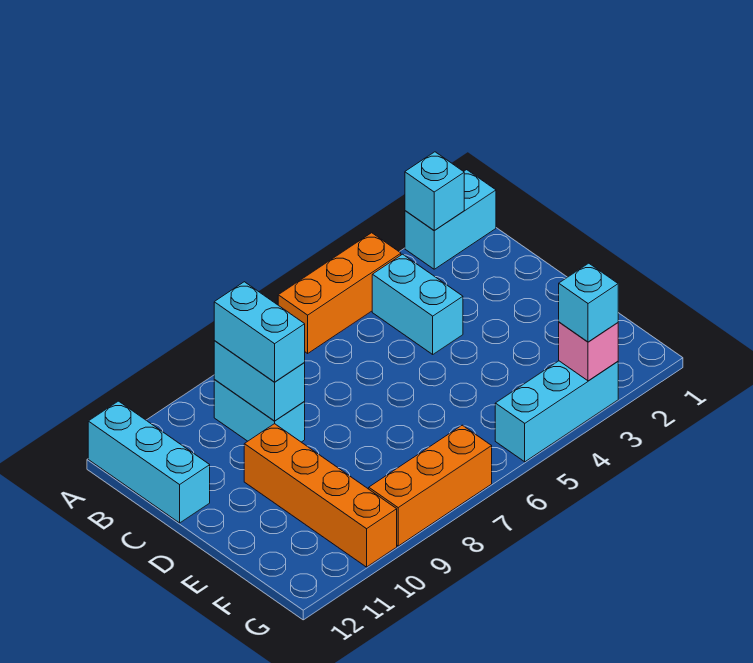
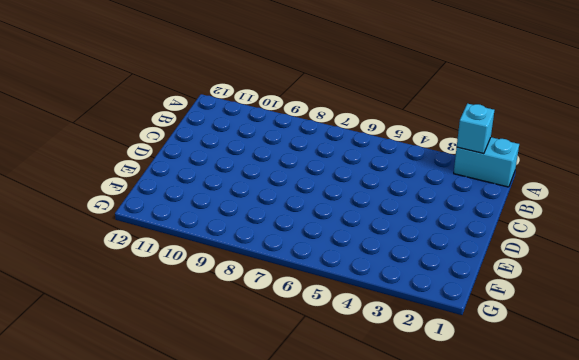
none -> orange brick A4:A6 level 1
none -> cyan brick A12:C12 level 1
none -> cyan brick B4:C4 level 1

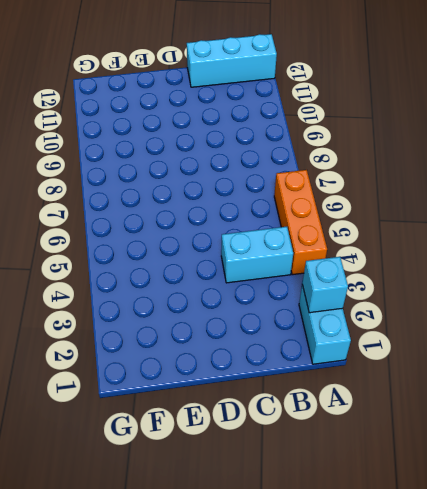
none -> cyan brick B9:C9 level 1
none -> orange brick D10:G10 level 1
none -> cyan brick G3:G5 level 1

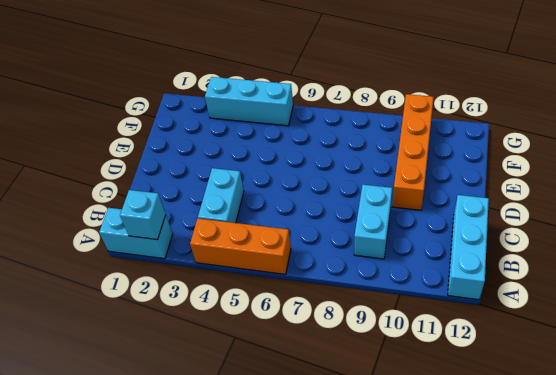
none -> orange brick G7:G9 level 1
none -> cyan brick B9:C9 level 2
none -> pink brick G3 level 2

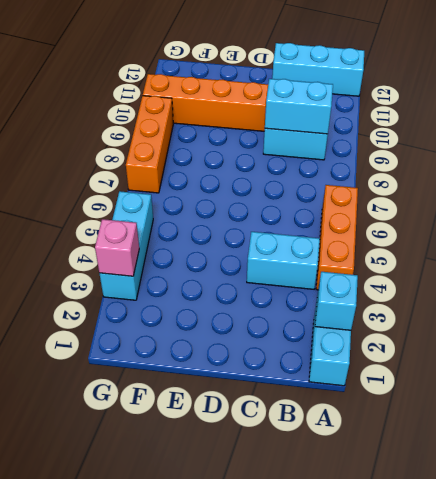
none -> cyan brick B9:C9 level 3
none -> cyan brick G3 level 3

